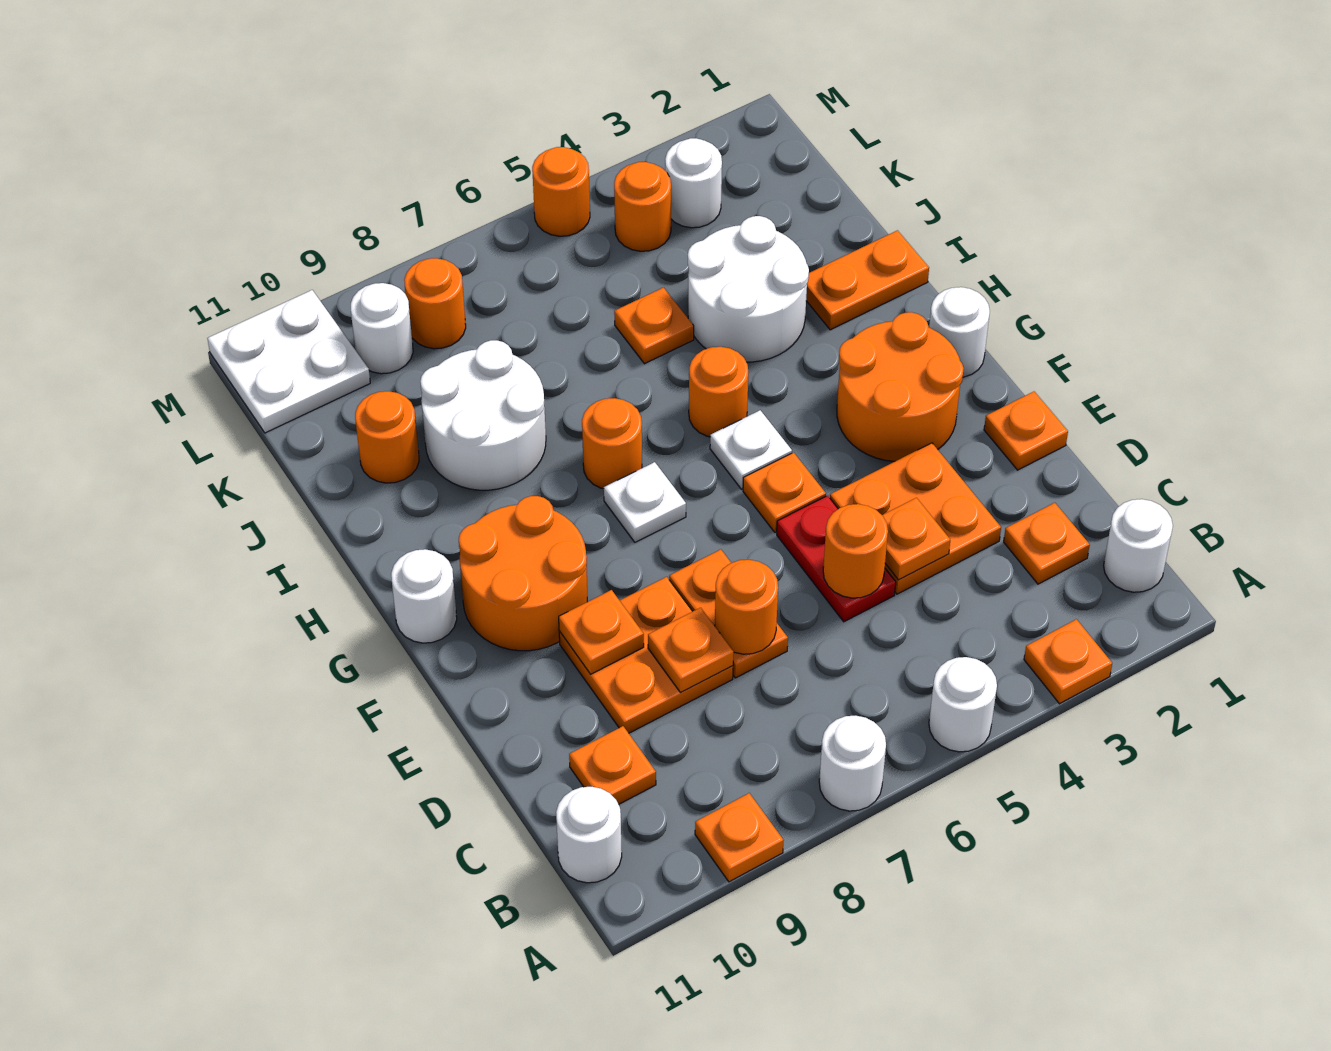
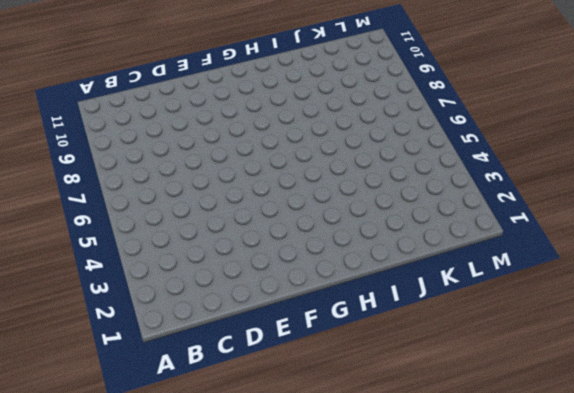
none -> orange plate A3 level 1
none -> white round brick A5 level 1
none -> white round brick A7 level 1
none -> orange plate A9 level 1

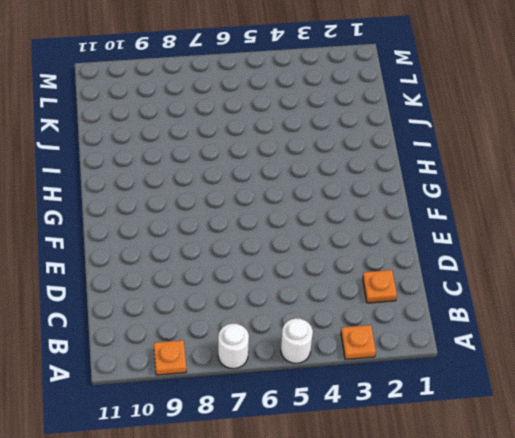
none -> white round brick B1 level 1
none -> white round brick B11 level 1
none -> orange plate C10 level 1
none -> orange plate D3:E4 level 1

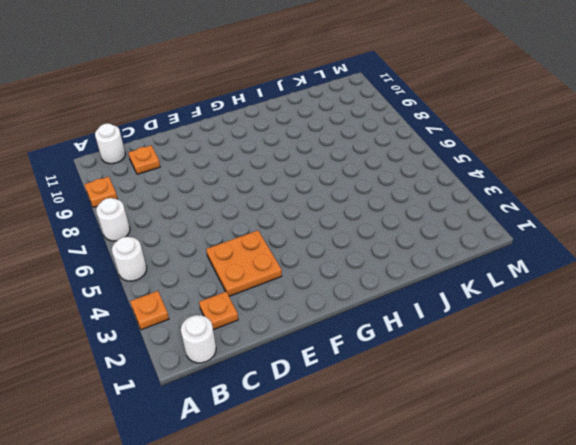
none -> red plate D5:E5 level 1
none -> orange plate D7:E7 level 1
none -> orange plate D8:E9 level 1
none -> orange plate E1 level 1

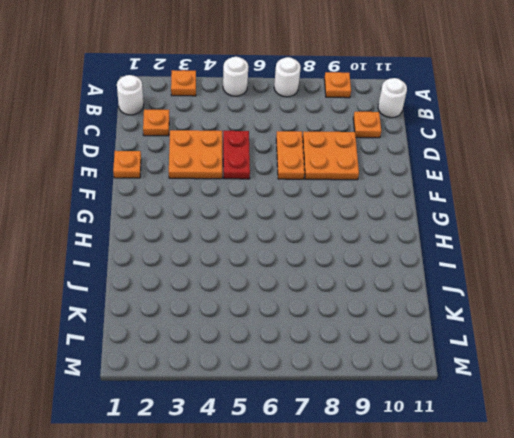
none -> orange round brick F2:G3 level 1
none -> orange plate F5 level 1
none -> orange round brick F9:G10 level 1
none -> white round brick G1 level 1

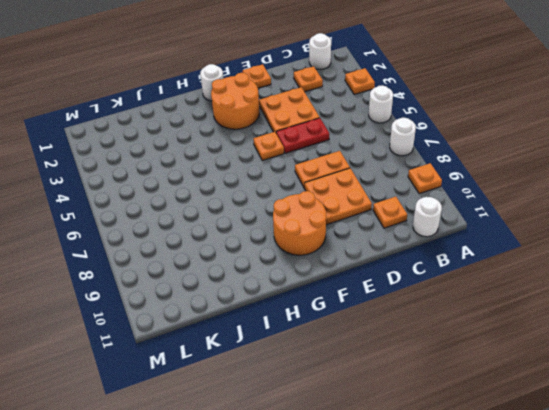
none -> white plate G5 level 1
none -> white plate G7 level 1
none -> white round brick G11 level 1
none -> orange round brick H5 level 1

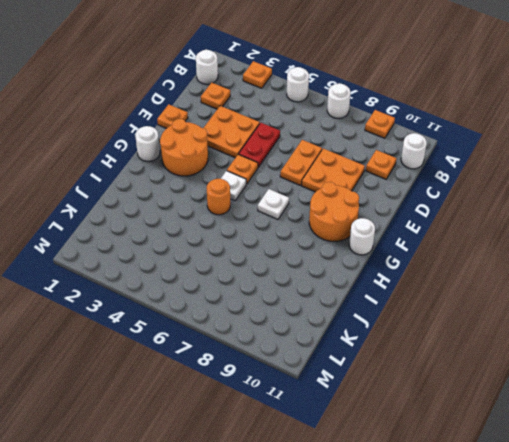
none -> orange round brick H7 level 1
none -> orange plate I1:I2 level 1
none -> white round brick I3:J4 level 1
none -> white round brick I8:J9 level 1

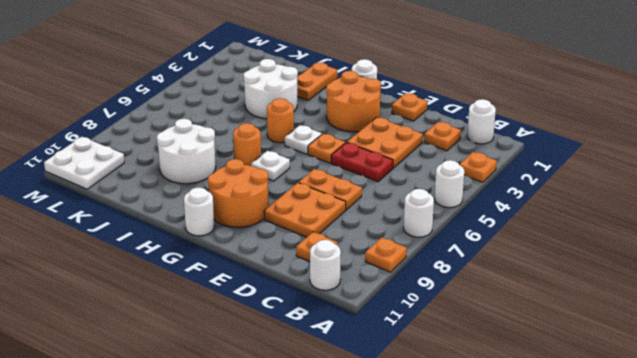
none -> orange plate J5 level 1
none -> orange round brick J10 level 1
none -> white round brick L3 level 1
none -> orange round brick L4 level 1

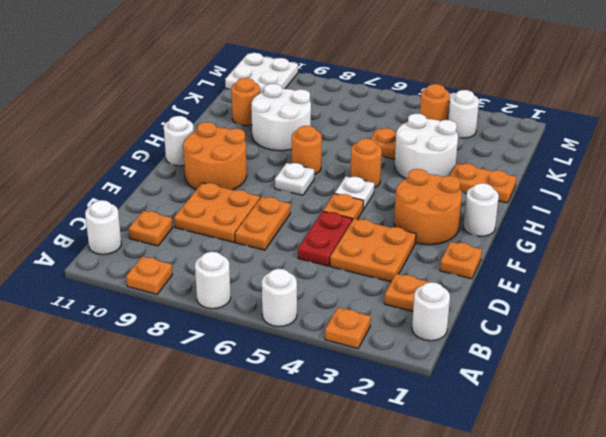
none -> orange round brick L8 level 1
none -> white round brick L9 level 1
none -> orange round brick M5 level 1
none -> orange plate D4 level 2

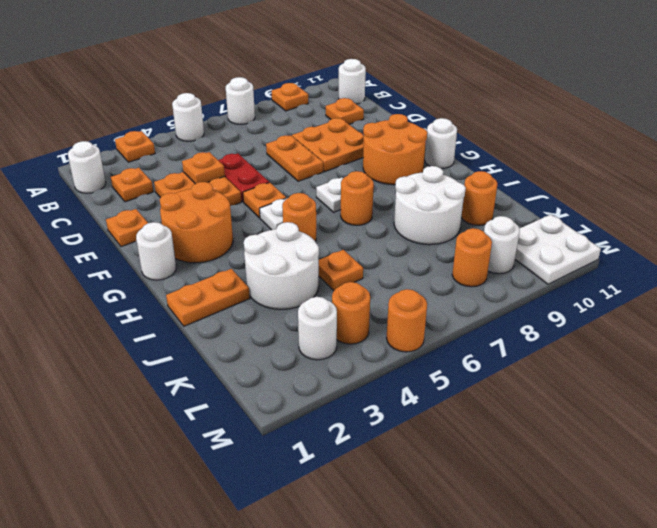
none -> orange round brick D5 level 2
none -> orange round brick D7 level 2
none -> orange plate D8 level 2
none -> orange plate E9 level 2

